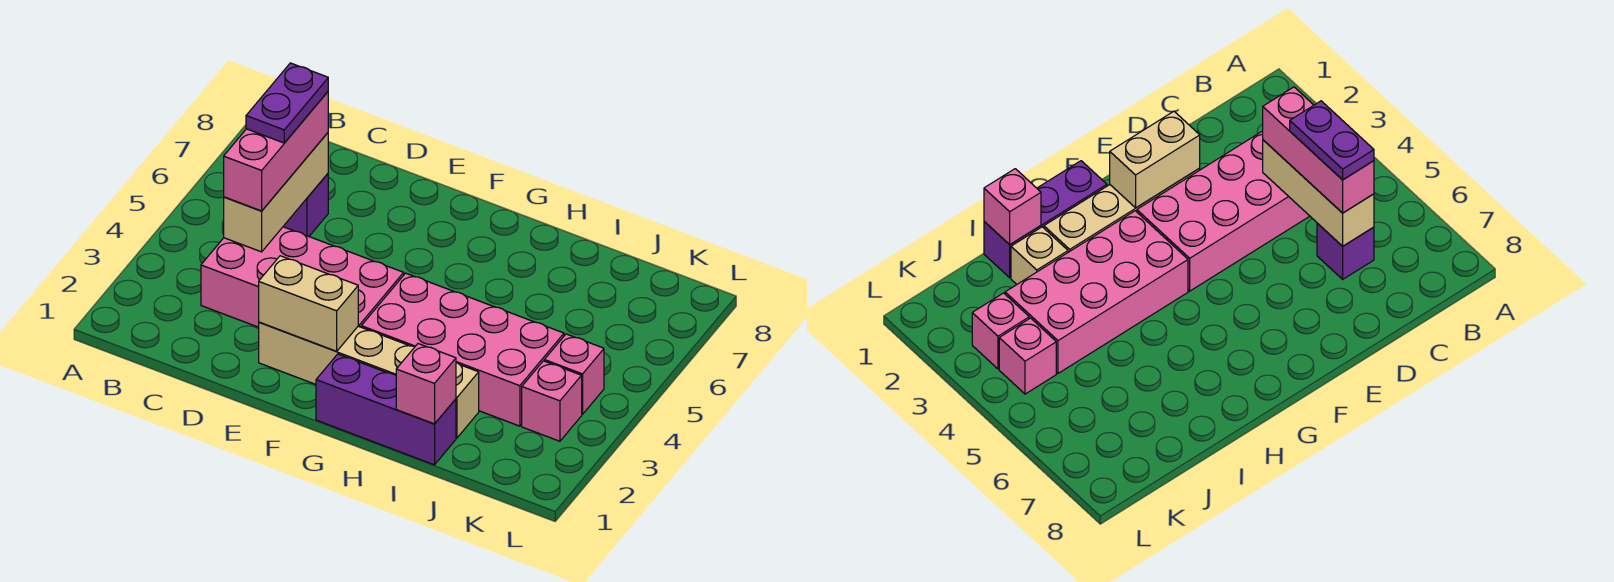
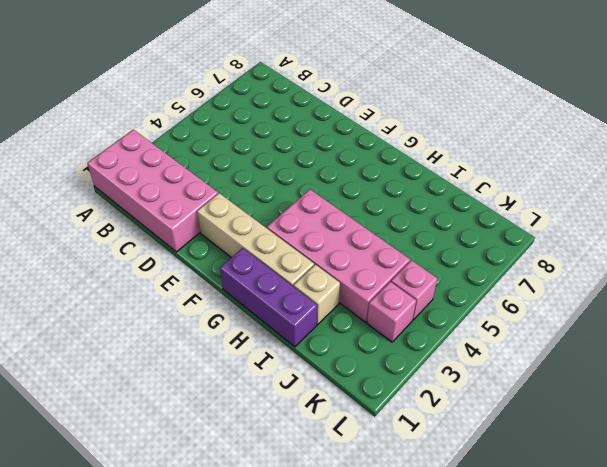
pink brick A1:D2 level 1 -> pink brick C3:F4 level 1
none -> purple brick C6 level 1
none -> tan brick C4:C6 level 2
none -> tan brick E2:F2 level 2

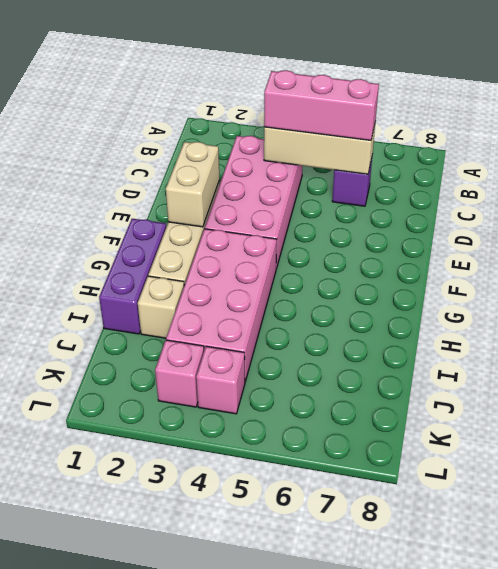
none -> pink brick I1 level 2
none -> purple plate C5:C6 level 4

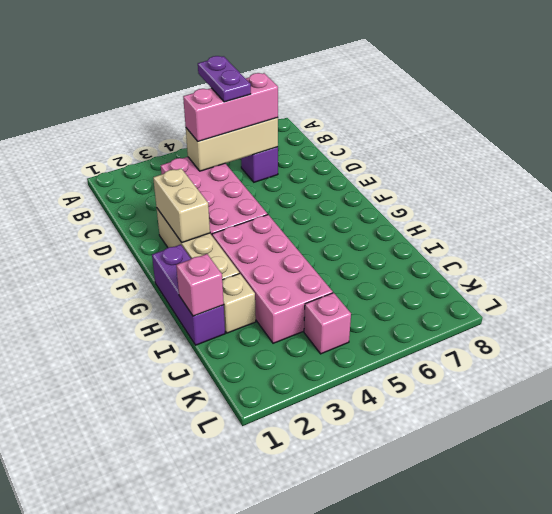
purple plate B5:C5 level 4 -> purple plate C5:C6 level 4
none -> pink brick K3 level 1

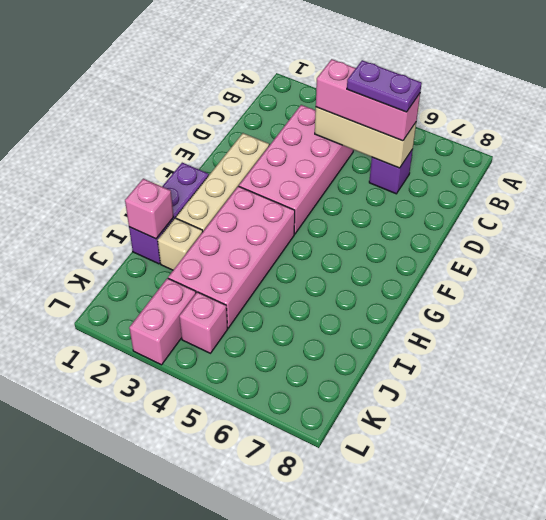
pink brick K3:L3 level 1 -> pink brick K3 level 1
none -> tan brick E2:F2 level 2

